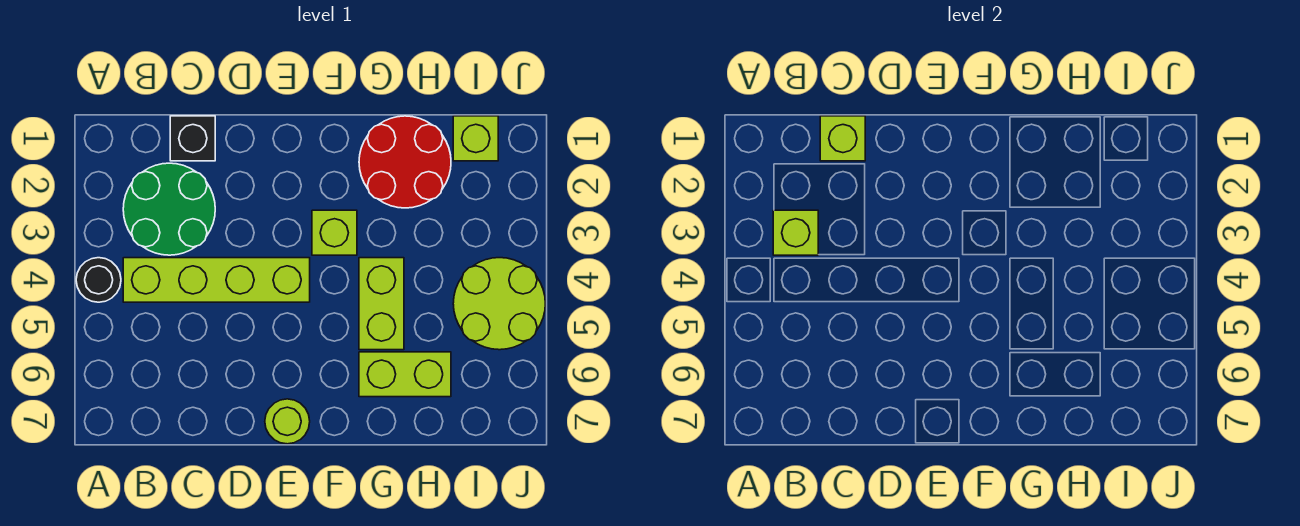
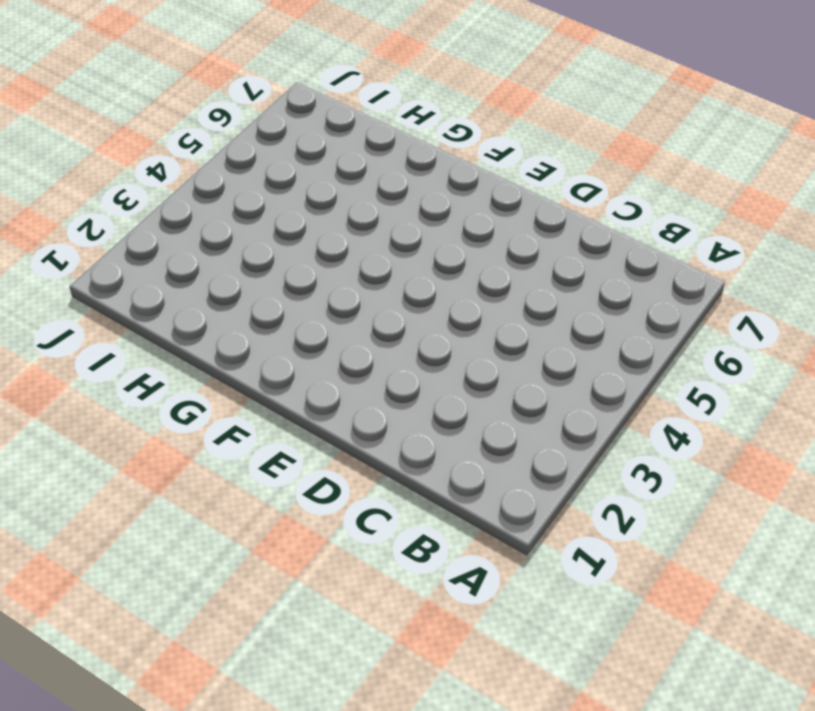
none -> black round brick A4 level 1
none -> green round brick B2:C3 level 1
none -> lime brick B4:E4 level 1

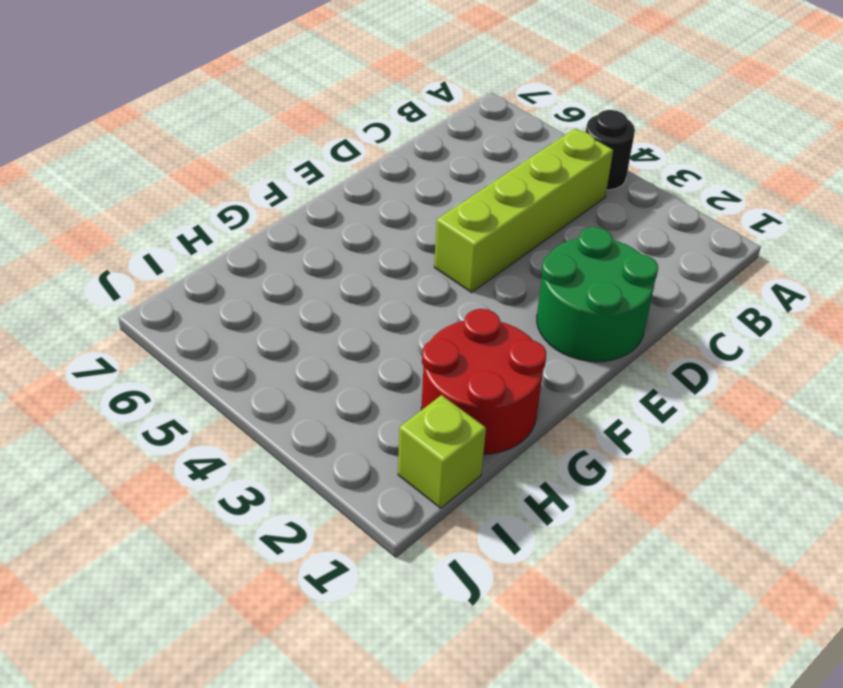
green round brick D1:E2 level 1 -> green round brick B2:C3 level 1
none -> black brick C1 level 1
none -> lime round brick E7 level 1
none -> lime brick F3 level 1

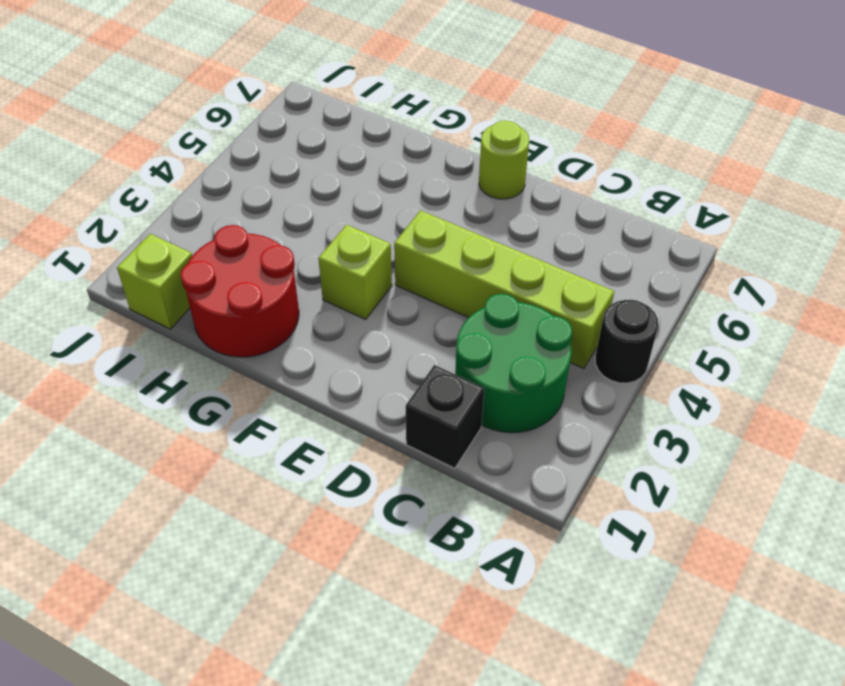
none -> lime brick G4:G5 level 1
none -> lime brick G6:H6 level 1
none -> lime round brick I4:J5 level 1

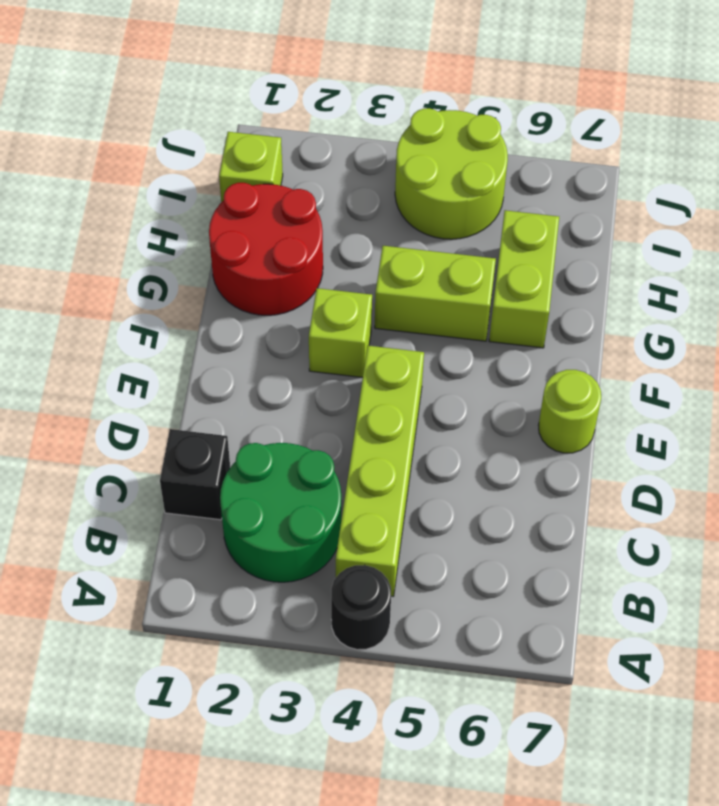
none -> lime brick B3 level 2
none -> lime brick C1 level 2

